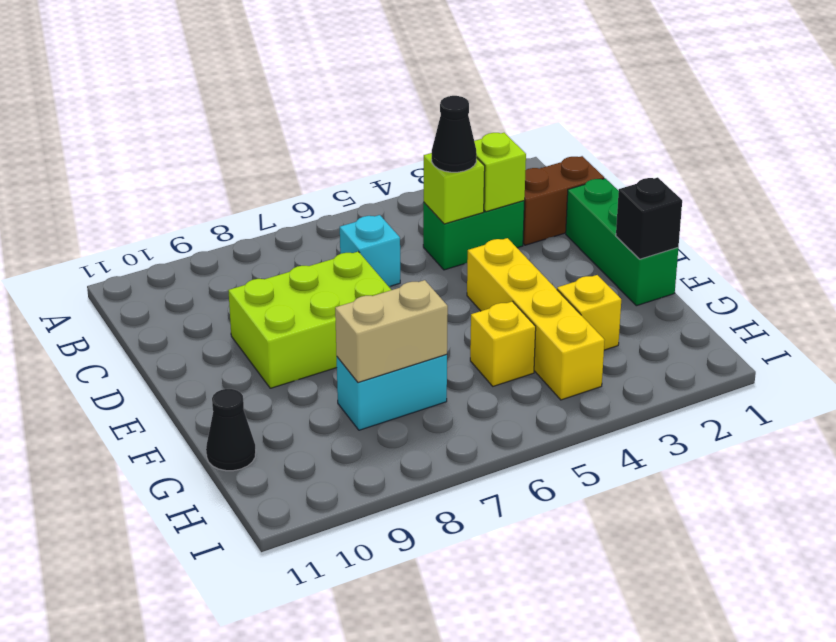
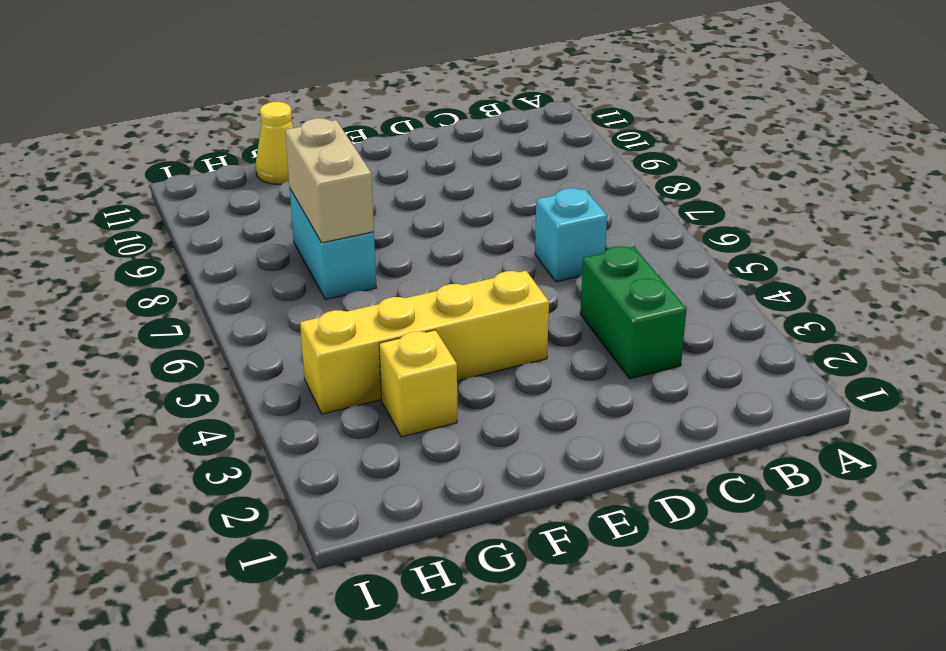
yellow cone G11 level 1 -> black cone G11 level 1
none -> brown brick C1:C2 level 1
none -> green brick D1:F1 level 1
none -> lime brick D7:E9 level 1

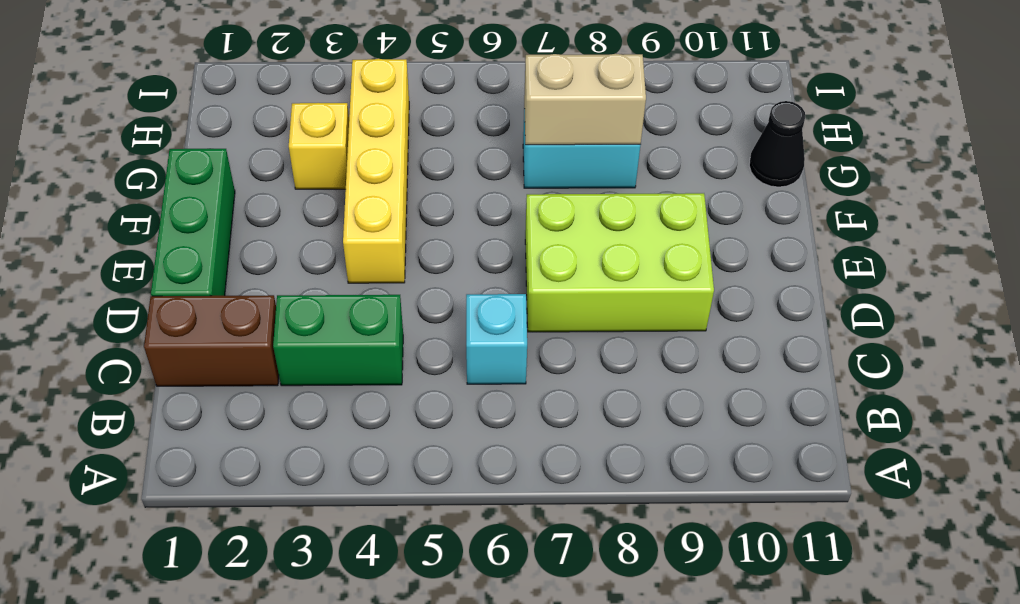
none -> yellow brick G5 level 1
none -> lime brick C3 level 2
none -> lime brick C4 level 2

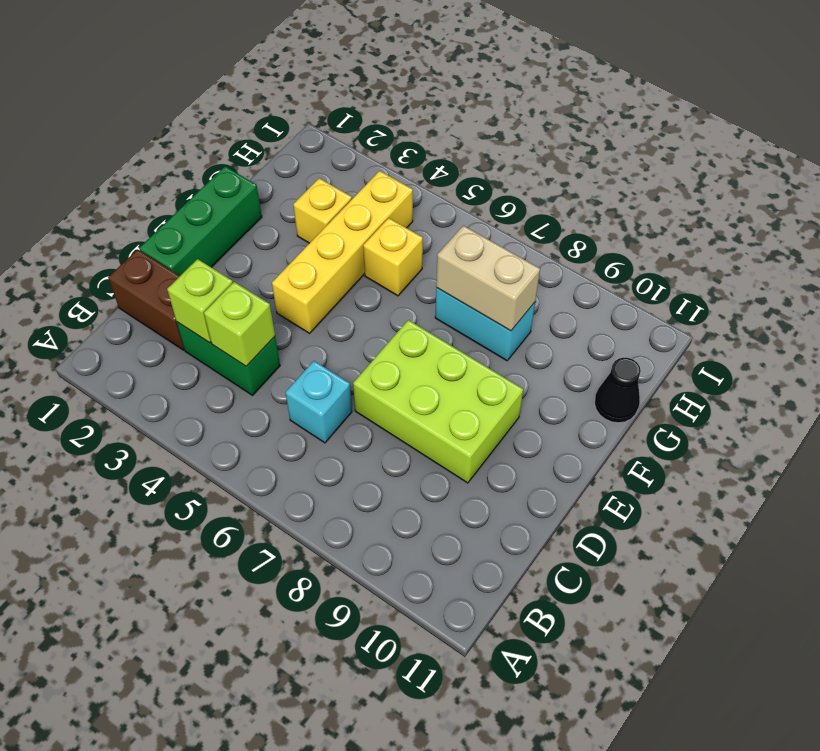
none -> black brick F1 level 2
none -> black cone C4 level 3

